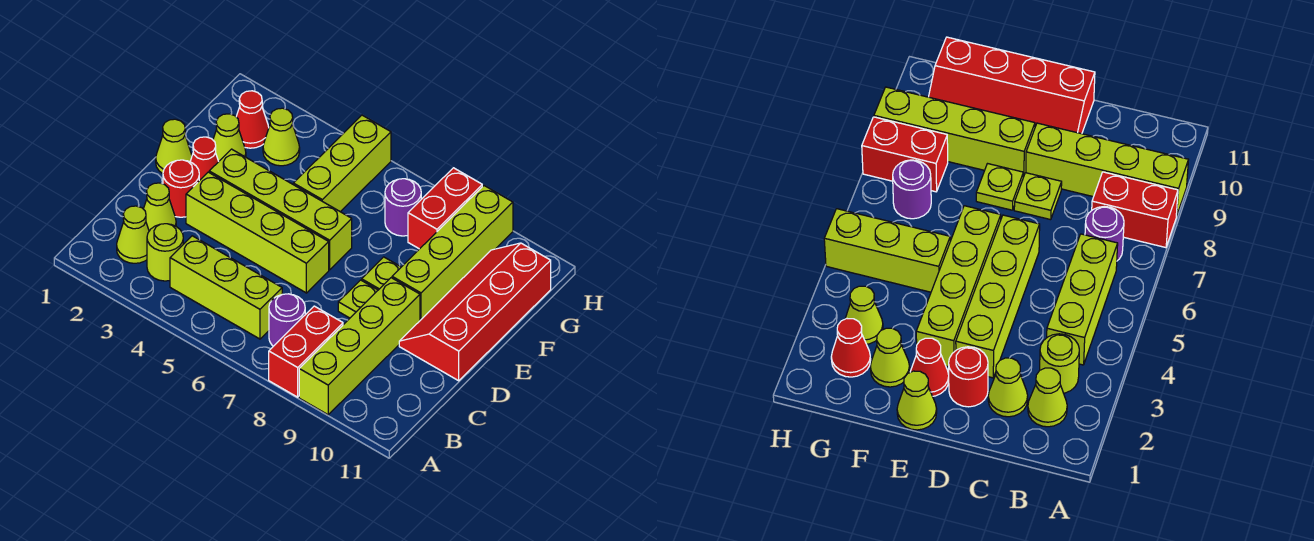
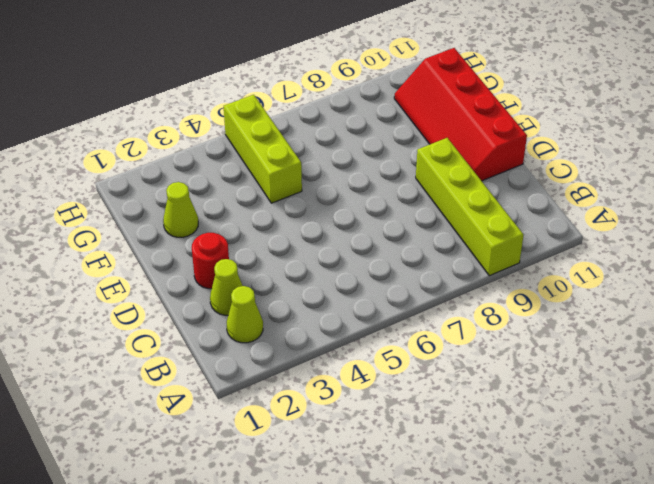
none -> red brick A8:B8 level 1
none -> lime round brick B3 level 1
none -> lime brick B4:B6 level 1

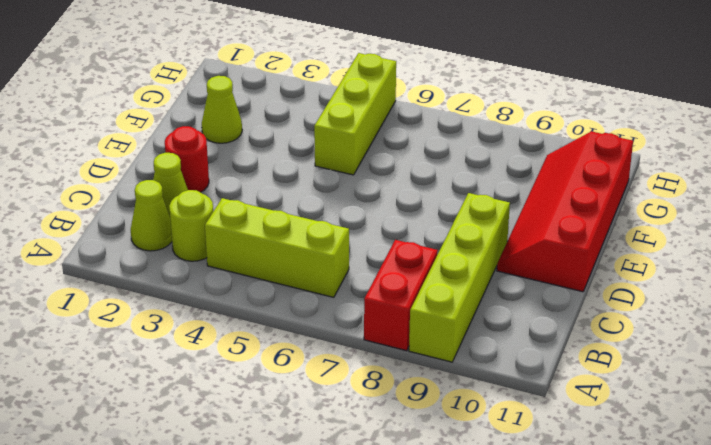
none -> purple round brick B7 level 1
none -> lime brick D3:D6 level 1
none -> lime plate D8 level 1

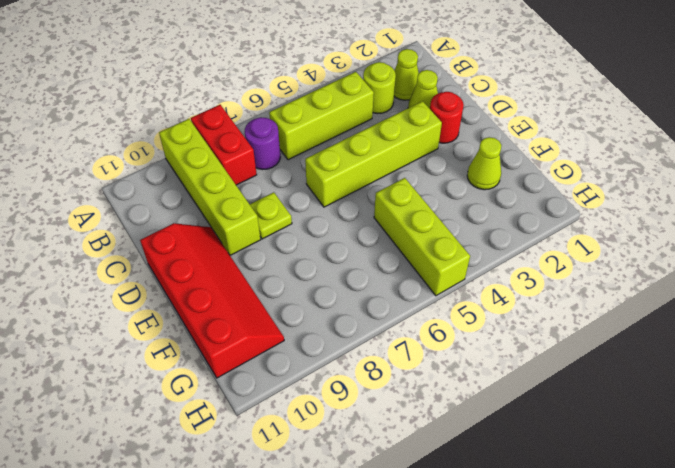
none -> lime cone E1 level 1
none -> red cone E2 level 1
none -> lime brick E3:E6 level 1

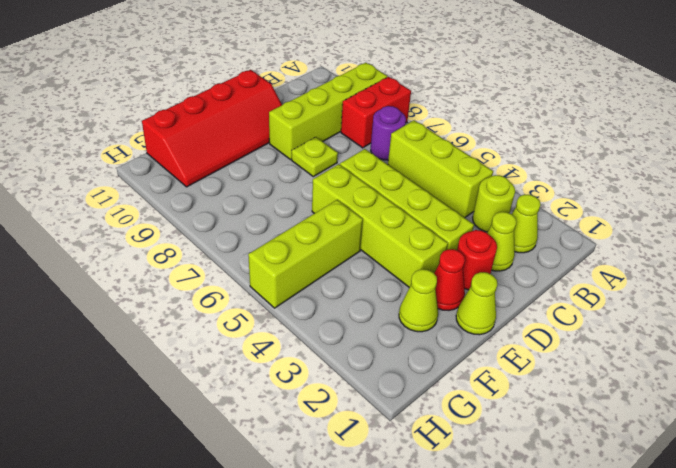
none -> lime plate E8 level 1
none -> lime brick E9:H9 level 1
none -> red cone G2 level 1

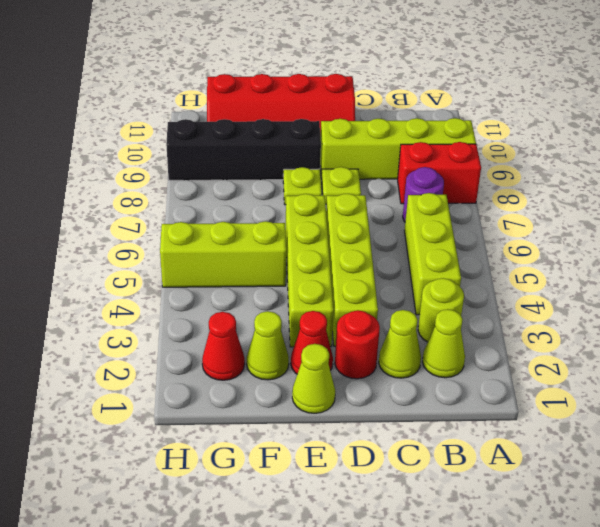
black brick E9:H9 level 1 -> lime brick E9:H9 level 1
none -> lime cone G3 level 1
none -> purple round brick G7 level 1
none -> red brick G8:H8 level 1

